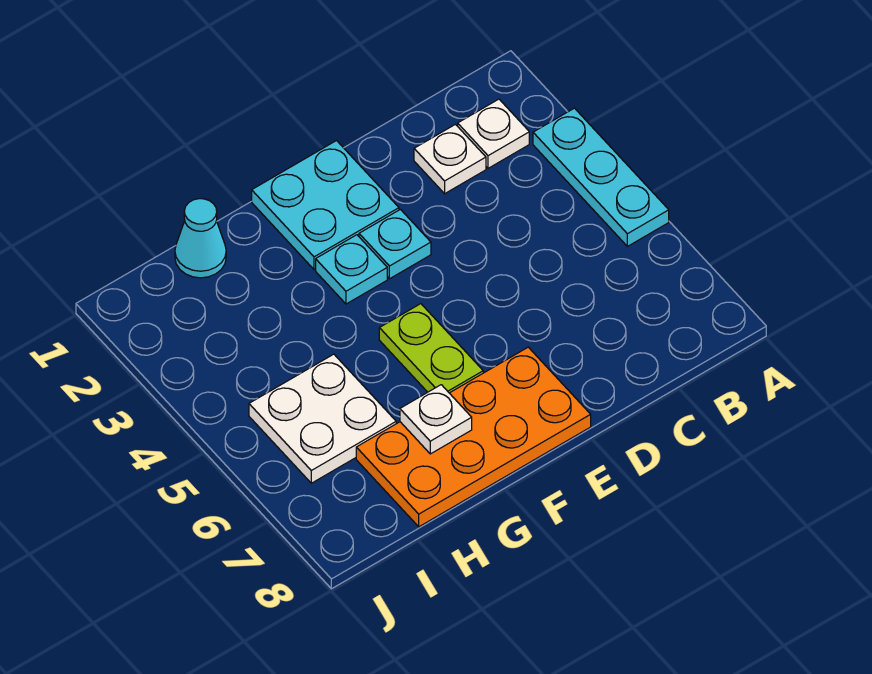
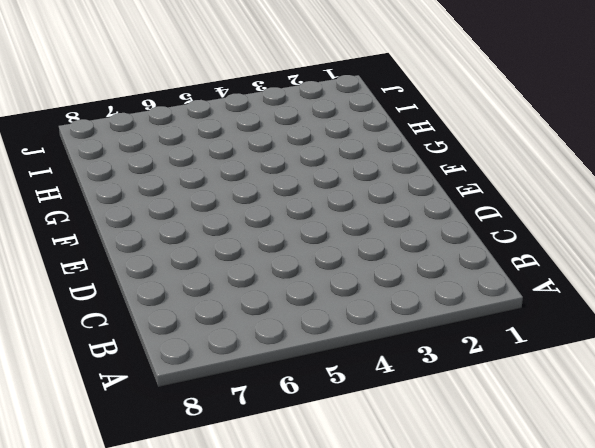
none -> cyan plate A3:A5 level 1
none -> white plate B2 level 1

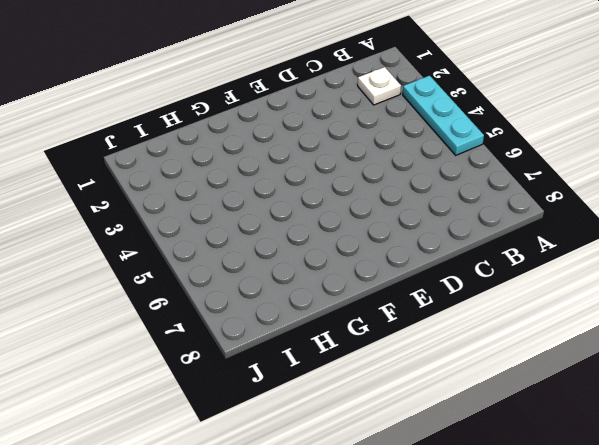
none -> white plate C2 level 1
none -> cyan plate E1:F2 level 1

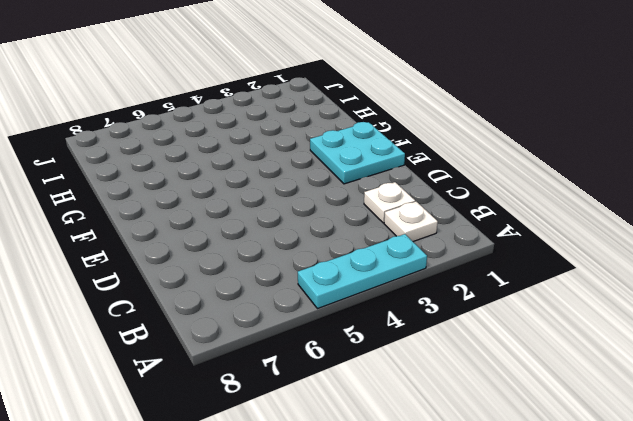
none -> cyan plate E3 level 1
none -> orange plate E7:H8 level 1

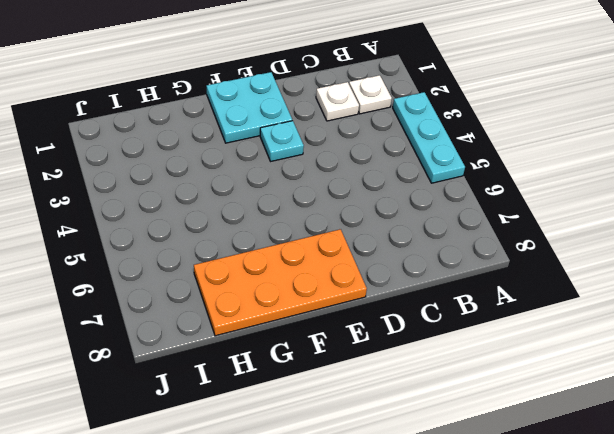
none -> cyan plate F3 level 1
none -> lime plate F5:F6 level 1

